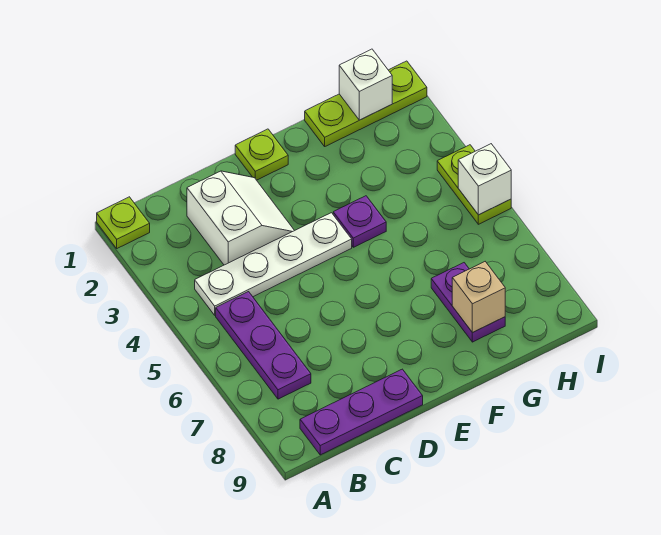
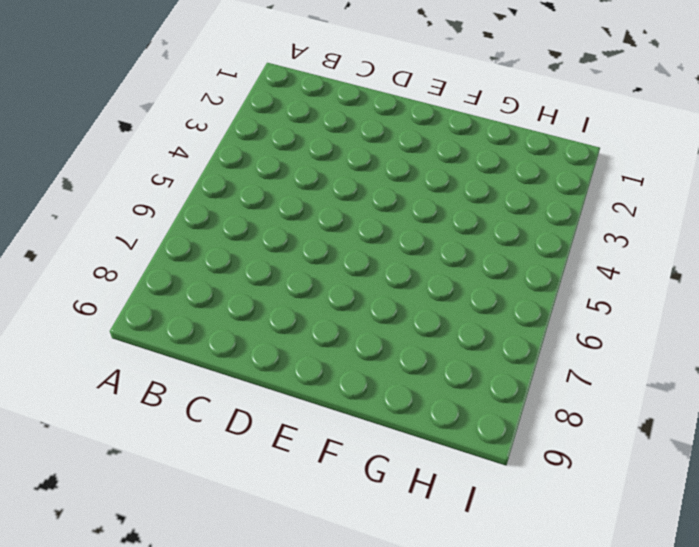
none -> lime plate A1 level 1
none -> white plate B4:E4 level 1
none -> purple plate B5:B7 level 1

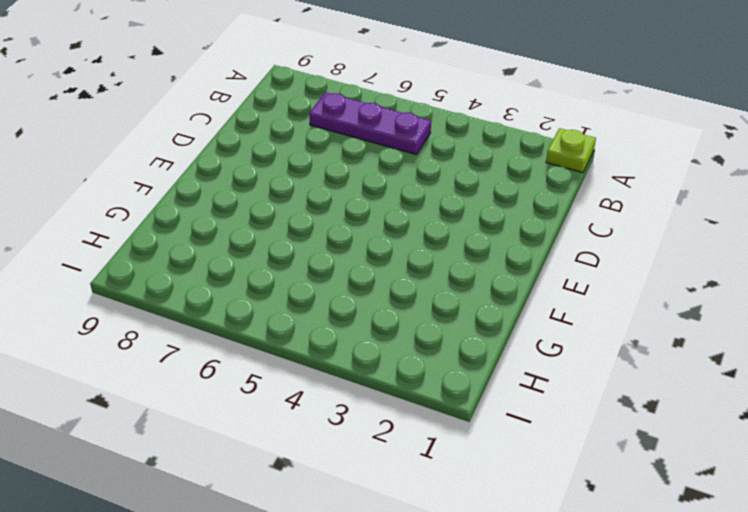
none -> white plate B4:E4 level 1
none -> purple plate B9:D9 level 1
none -> white slope C2:D3 level 1 top C

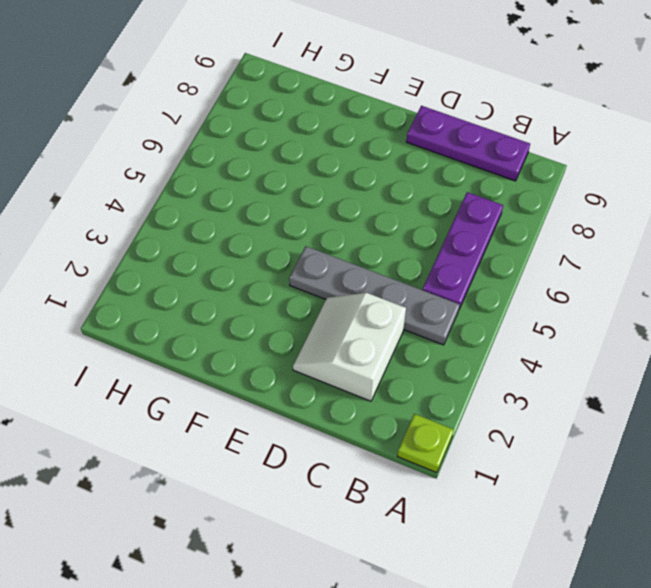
grey plate B4:E4 level 1 -> white plate B4:E4 level 1
none -> lime plate E1 level 1
none -> purple plate F4 level 1
none -> lime plate G1:I1 level 1

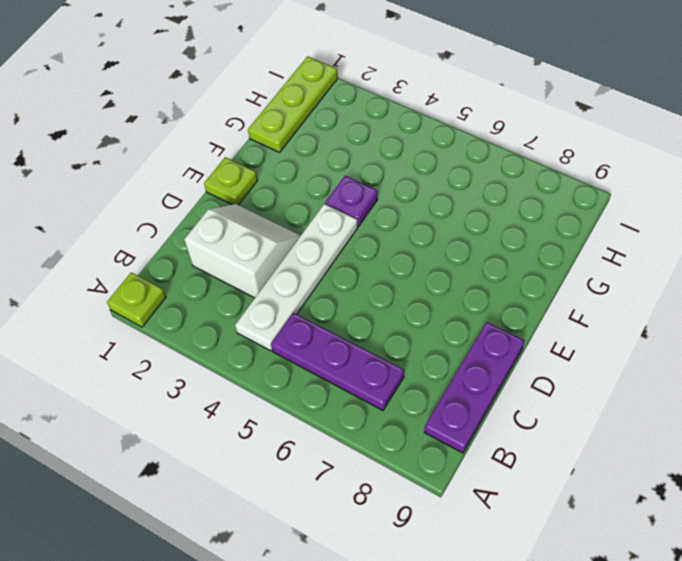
none -> purple plate G7:G8 level 1
none -> lime plate I4:I5 level 1
none -> tan brick G8 level 2

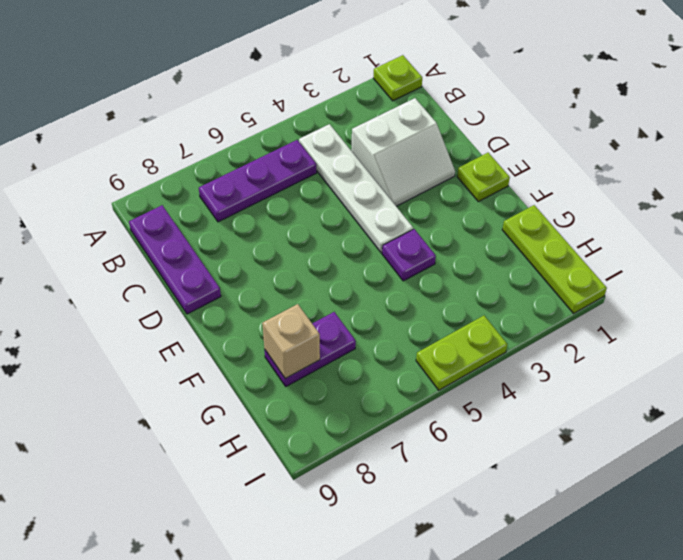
none -> white brick H1 level 2
none -> white brick I5 level 2

